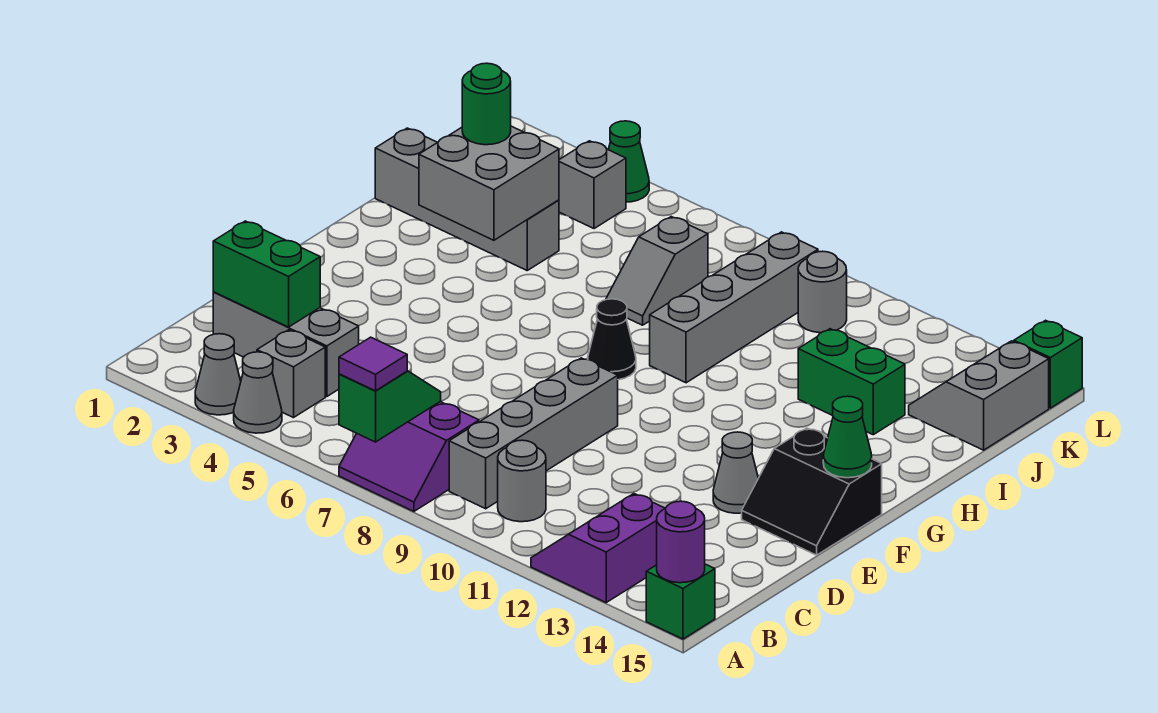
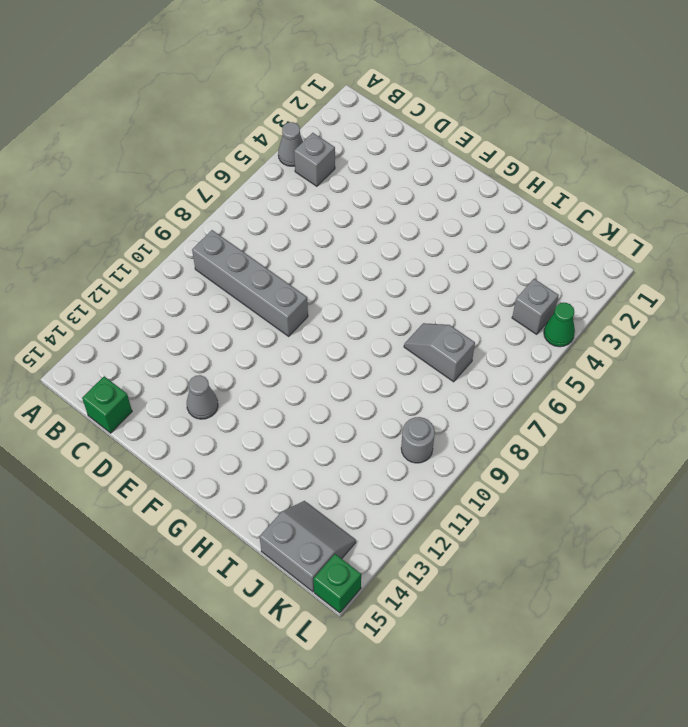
green brick C15 level 1 -> green brick A15 level 1
none -> grey cone A3 level 1
none -> purple slope A7:B8 level 1 top B
none -> purple slope A12:B13 level 1 top 13

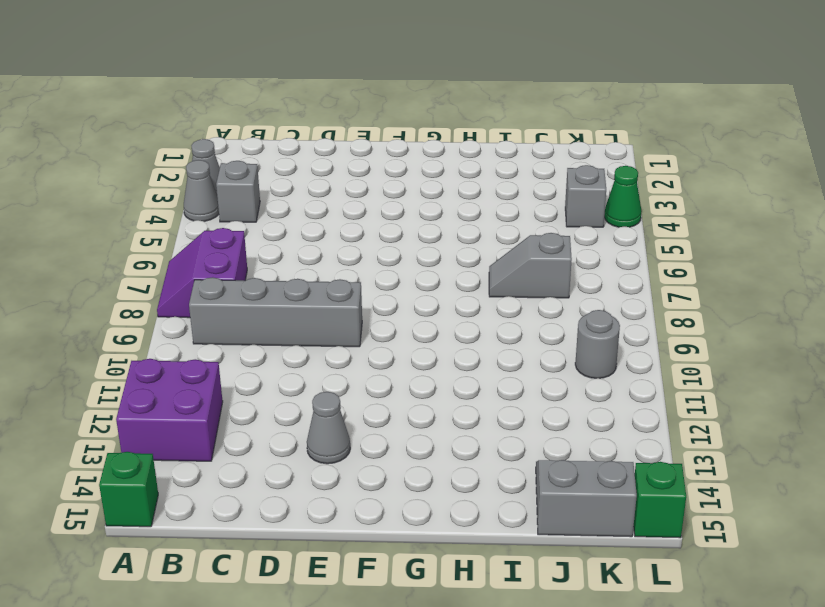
purple brick A12:B13 level 1 -> purple slope A12:B13 level 1 top 13
none -> grey round brick B10 level 1
none -> grey brick C2:C4 level 1
none -> black slope E14:F15 level 1 top F

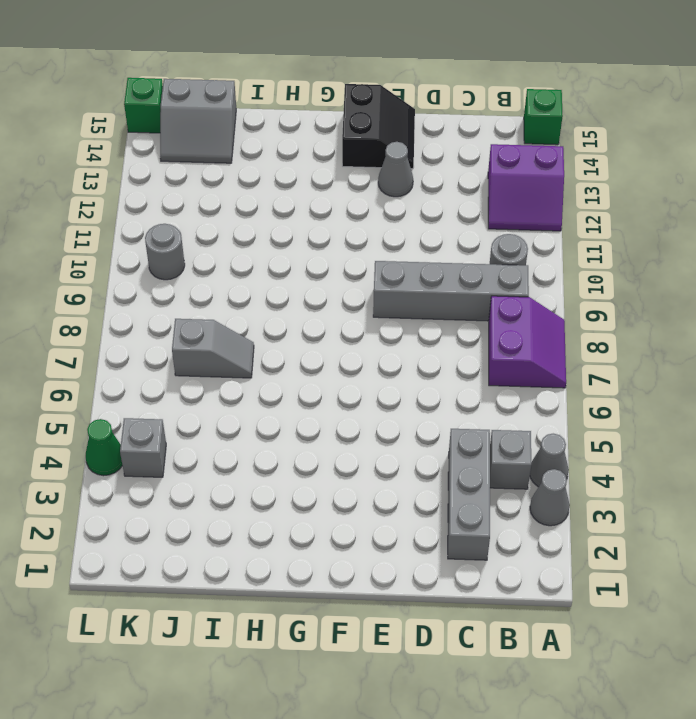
none -> black cone G8 level 1
none -> grey brick H9:K9 level 1
none -> grey brick I1:I4 level 1

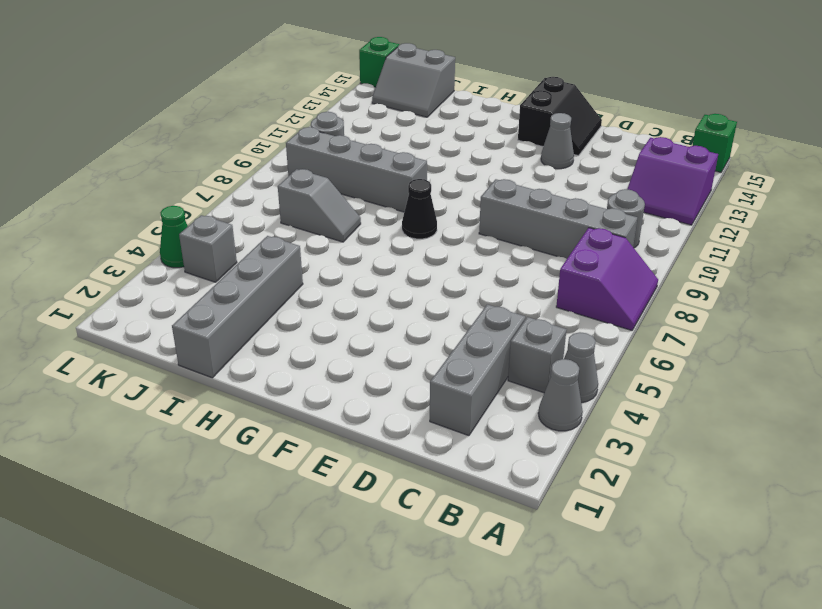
none -> green brick I12:I13 level 1
none -> green slope A7:B7 level 2 top A
none -> purple round brick A15 level 2

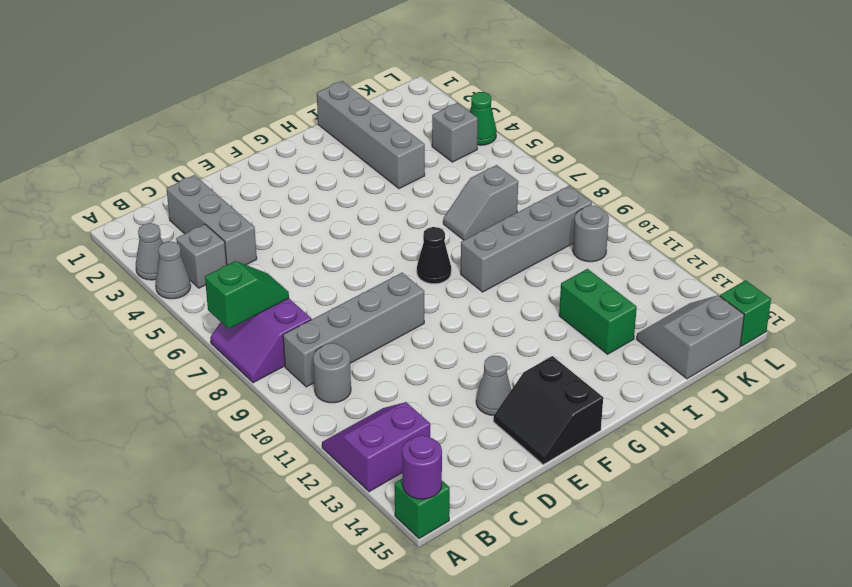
none -> green brick C2:C3 level 2
none -> green cone F15 level 2
none -> grey brick H3:I4 level 2

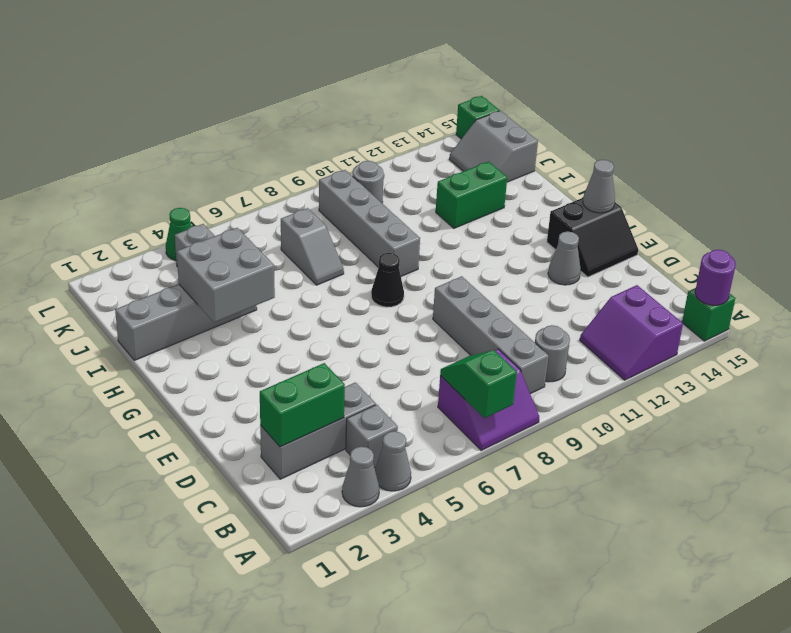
grey cone F15 level 2 -> green cone F15 level 2
none -> purple tile A7 level 3
none -> green round brick I3 level 3

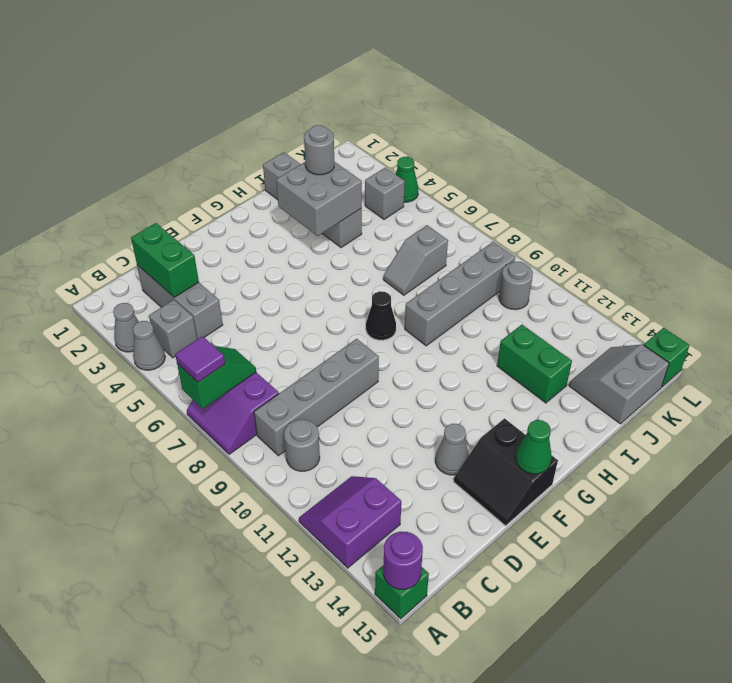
grey round brick I3 level 3 -> green round brick I3 level 3

